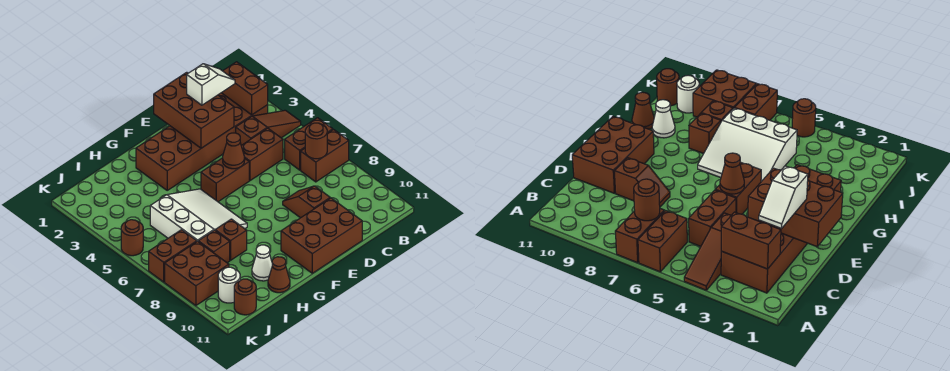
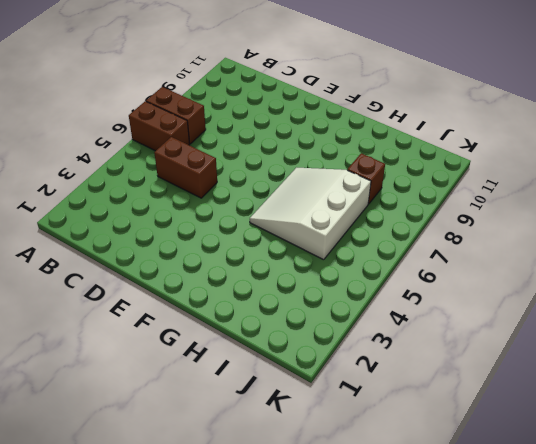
none -> brown slope A4:C4 level 1 top C
none -> brown brick B2:G3 level 1
none -> brown slope D8:D9 level 1 top 9

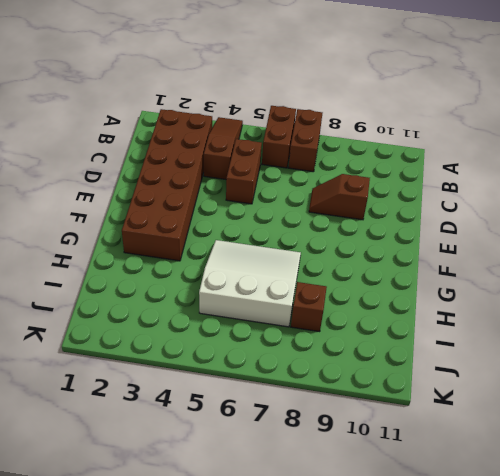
none -> brown brick D10:F11 level 1
none -> brown brick E5:F5 level 1
none -> brown brick H8 level 1

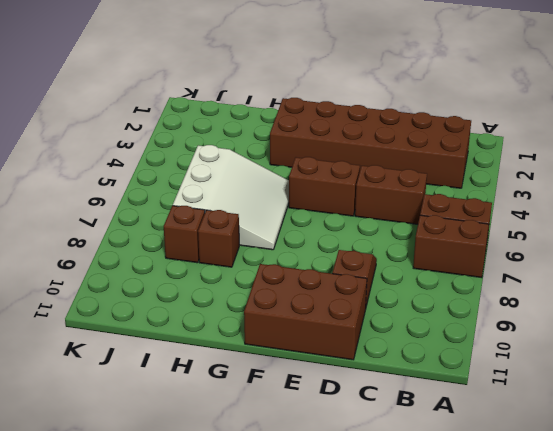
none -> brown slope A4:C4 level 1 top C
none -> white cone H10 level 1
none -> brown cone H11 level 1

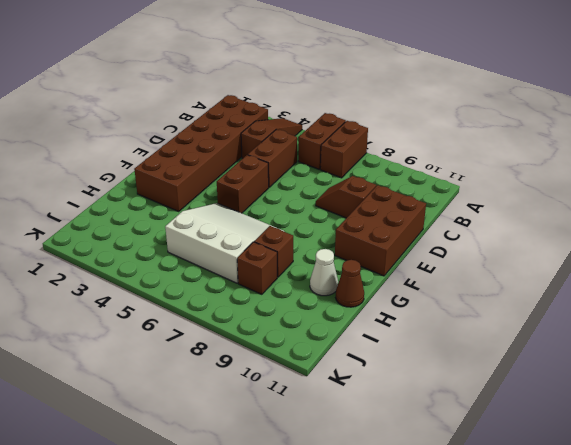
none -> brown brick J7:K7 level 1
none -> brown brick J8:K9 level 1
none -> white round brick J10 level 1

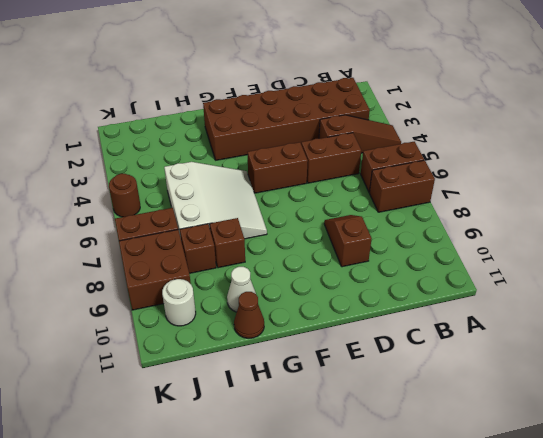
none -> brown brick D10:F11 level 1
none -> brown round brick J11 level 1
none -> brown brick B2:B3 level 2

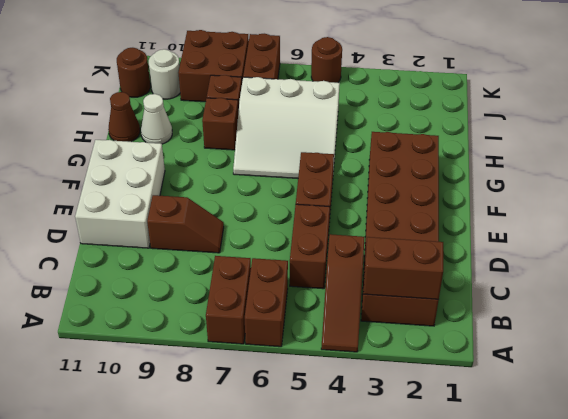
white brick D10:F11 level 1 -> brown brick D10:F11 level 1
none -> brown round brick B7 level 2
none -> brown brick D1:E3 level 2
none -> brown cone E5 level 2

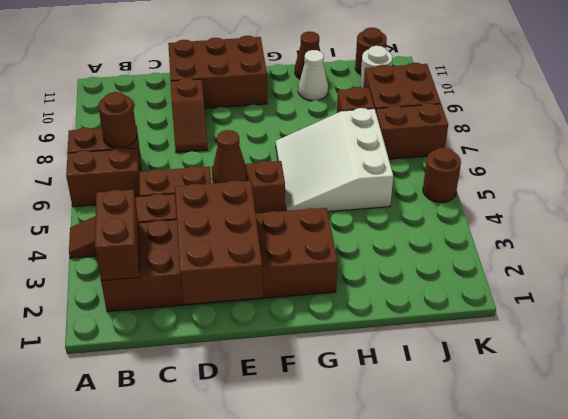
none -> brown brick H8 level 1
none -> white slope C2:D2 level 3 top D

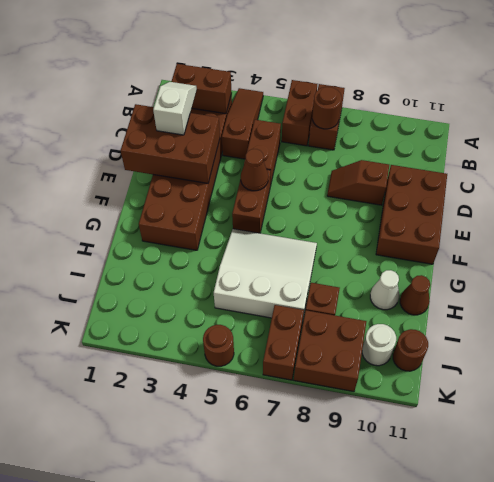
none -> brown brick H8 level 1

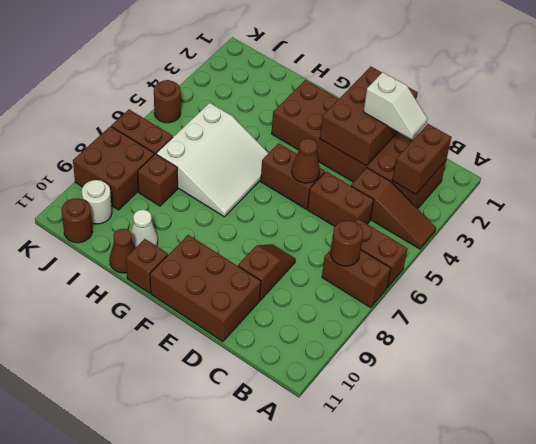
brown brick G11 level 1 -> brown brick H8 level 1

